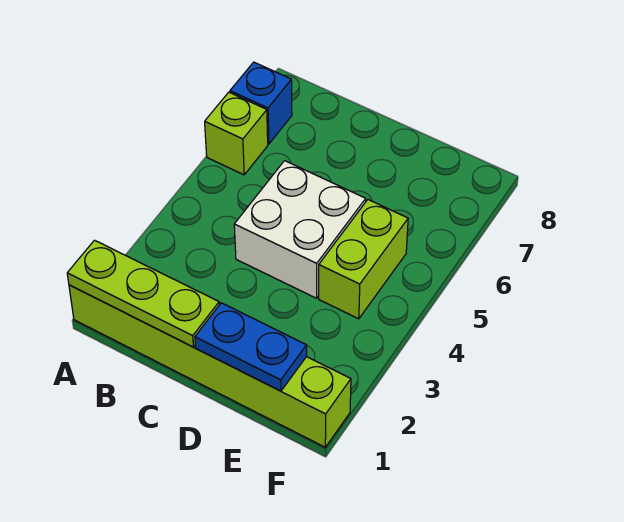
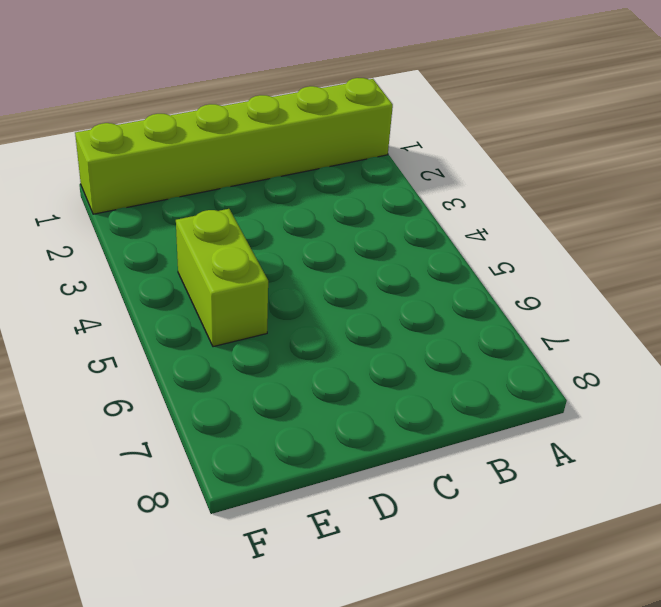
none -> lime brick A6 level 1
none -> blue brick A7 level 1

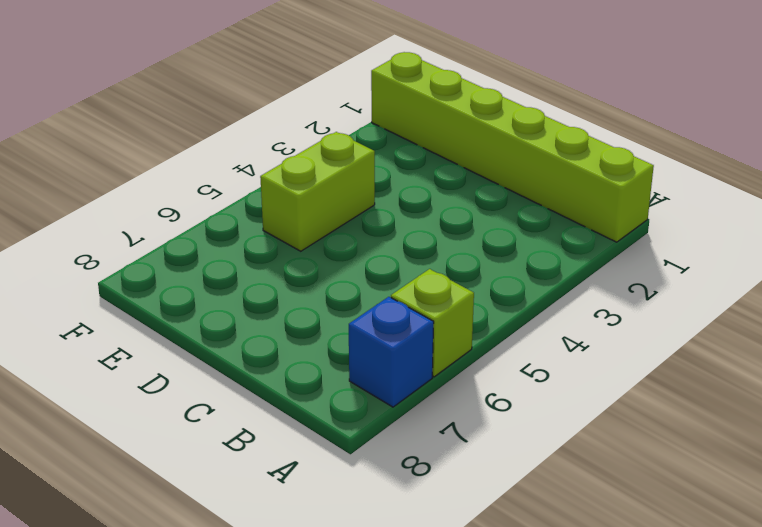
none -> white brick C4:D5 level 1
none -> lime plate A1:C1 level 2

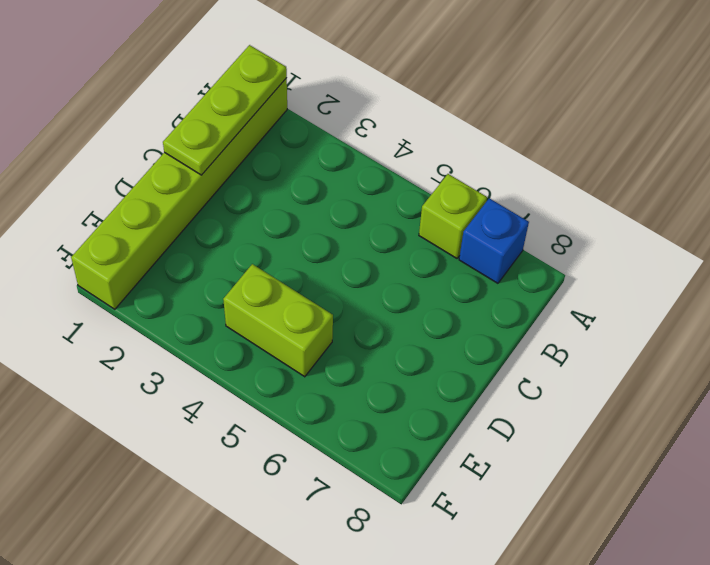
none -> white brick C4:D5 level 1
none -> blue plate D1:E1 level 2

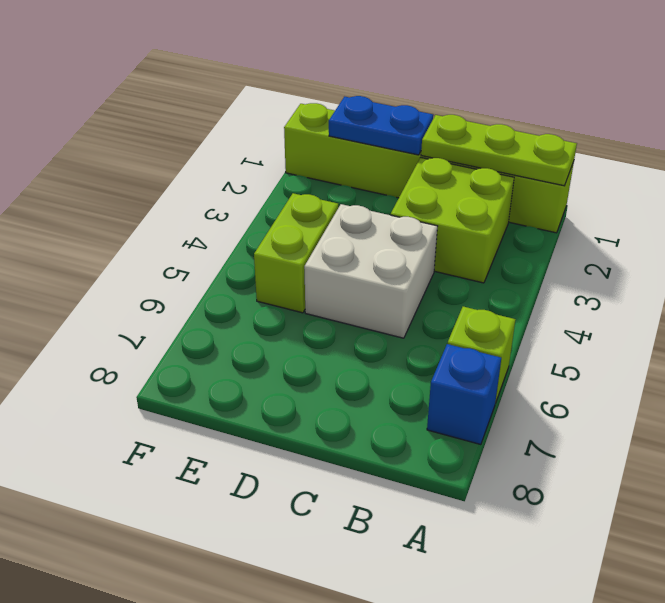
lime brick B2:C3 level 1 -> none

